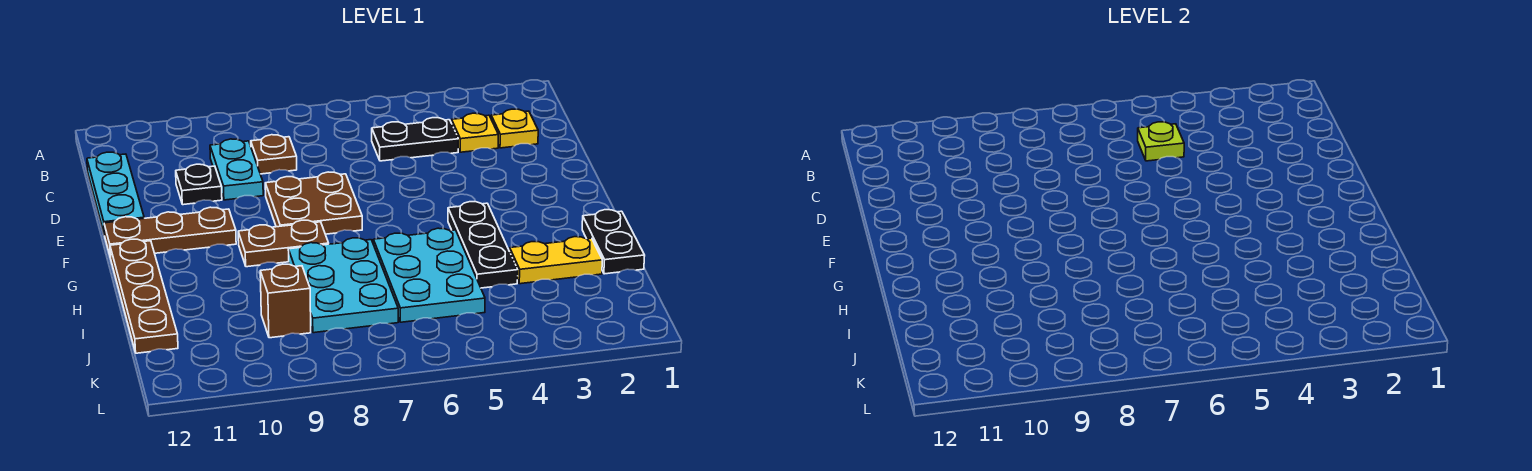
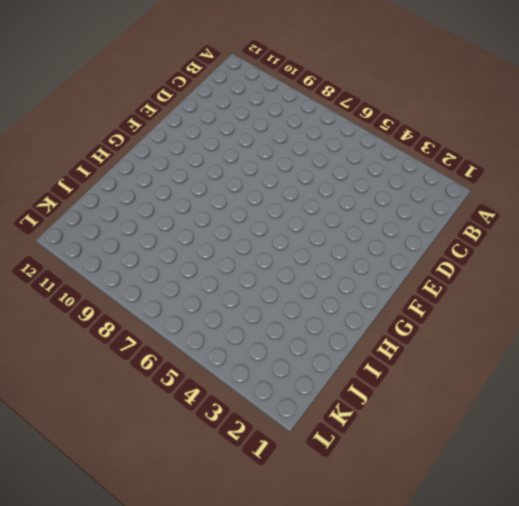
none -> yellow plate C2 level 1
none -> yellow plate C3 level 1
none -> black plate C4:C5 level 1

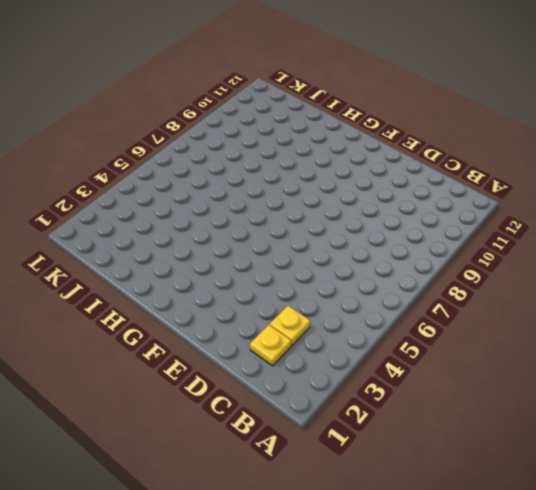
none -> black plate C4:C5 level 1
none -> brown plate C8 level 1
none -> cyan plate C9:D9 level 1

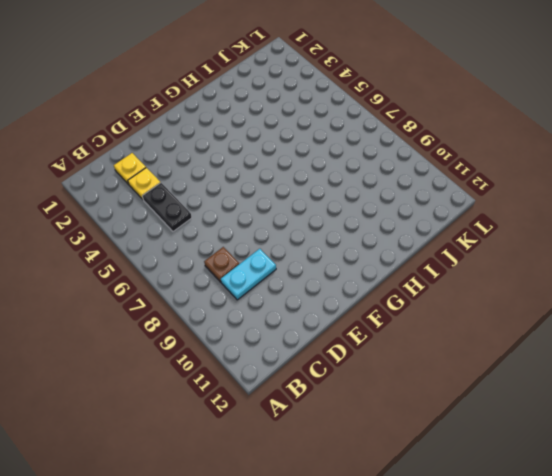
none -> cyan plate C12:E12 level 1
none -> black plate D10 level 1
none -> brown plate E7:F8 level 1

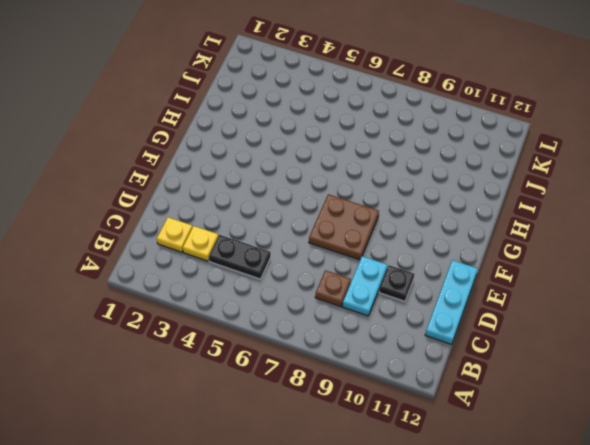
none -> brown plate F10:F12 level 1
none -> black plate G4:I4 level 1
none -> brown plate G8:G9 level 1

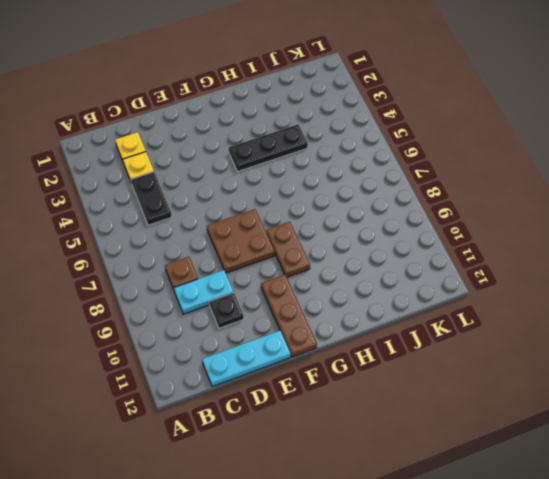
none -> brown plate G12:J12 level 1
none -> black plate H1:I1 level 1
none -> cyan plate H5:J6 level 1

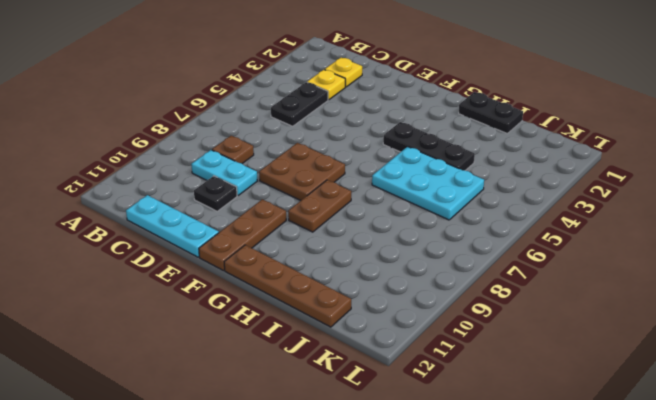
none -> cyan plate H7:J8 level 1
none -> yellow plate I2:I3 level 1
none -> brown brick J9 level 1

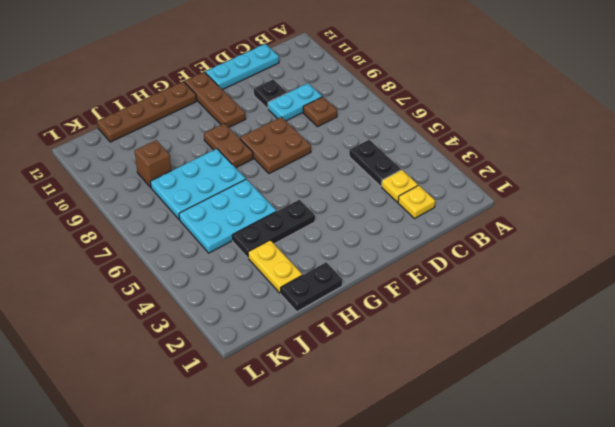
none -> lime plate C5 level 2

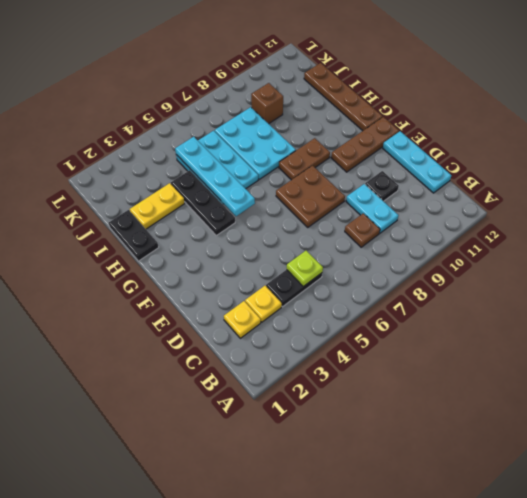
cyan plate G5:J5 level 2 -> none

